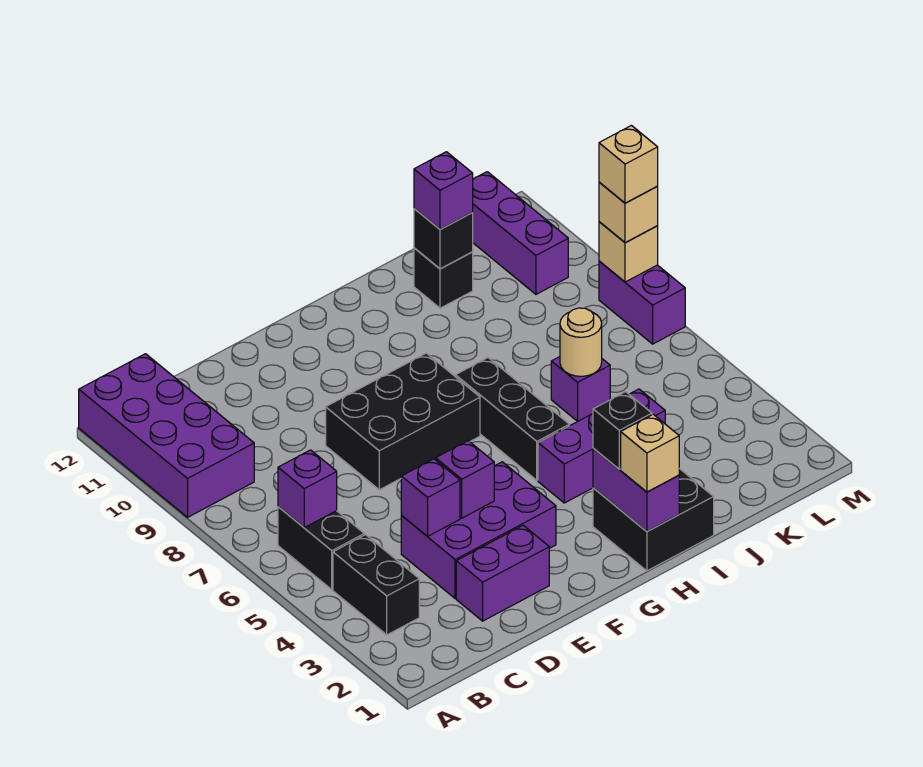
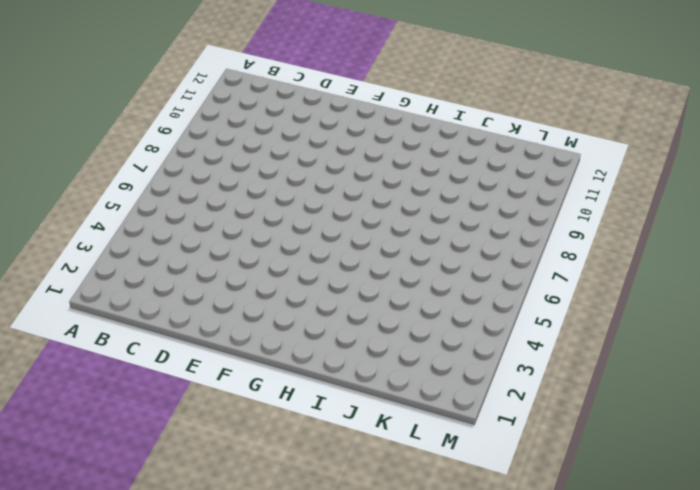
none -> purple brick A9:B12 level 1
none -> black brick B3:B4 level 1
none -> black brick B5:B6 level 1

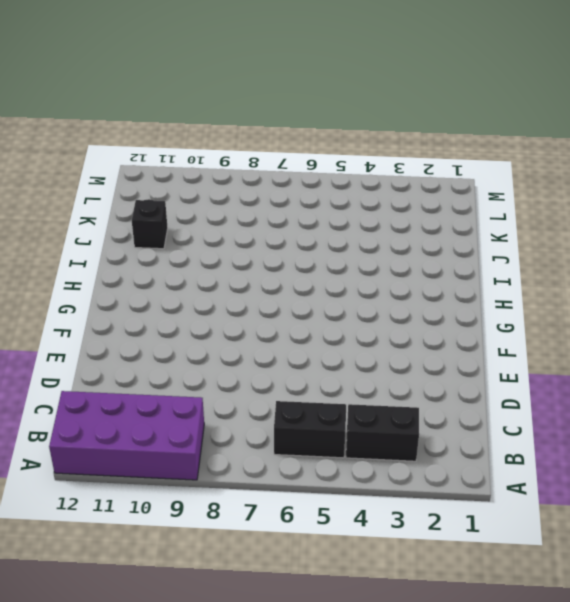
none -> purple brick D2:E2 level 1
none -> purple brick D3:F4 level 1
none -> black brick E7:G8 level 1

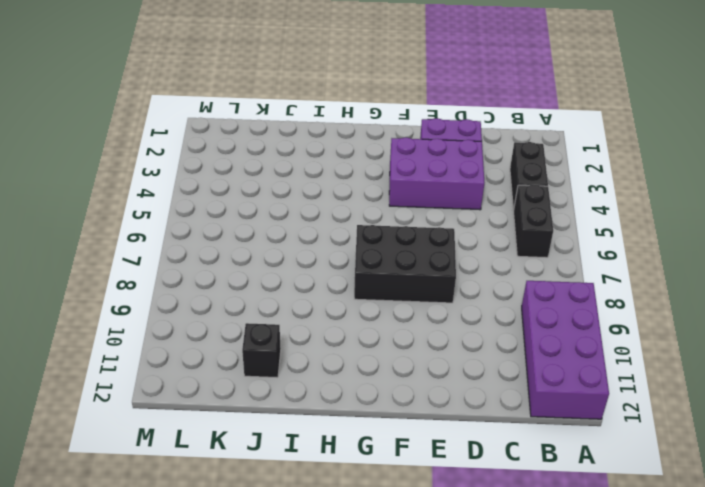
none -> black brick H1:I2 level 1
none -> purple brick H4:J4 level 1
none -> black brick H5:H7 level 1

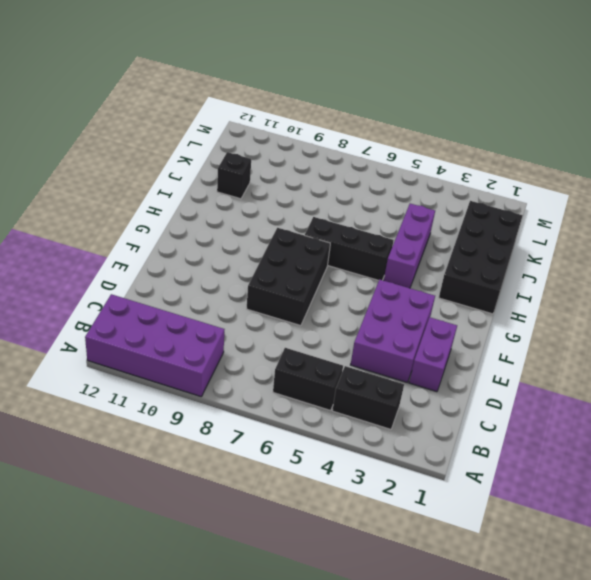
black brick H1:K2 level 1 -> black brick H1:I2 level 1
none -> purple brick J6 level 1
none -> purple brick L10:L12 level 1
none -> purple brick M7:M8 level 1

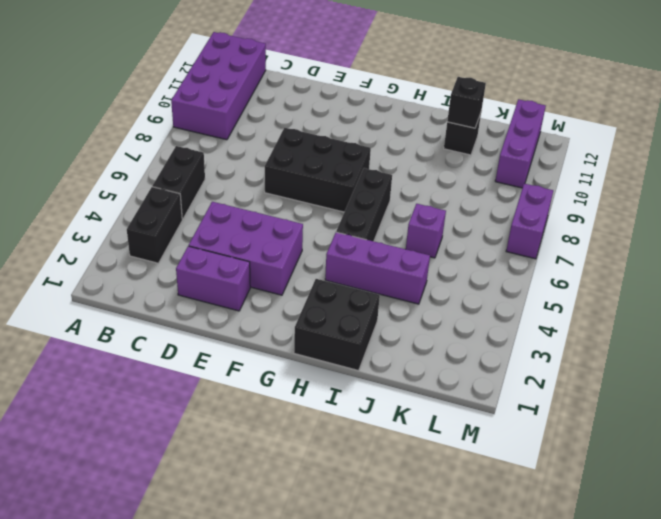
none -> purple brick B6 level 2
none -> purple brick D4 level 2
none -> purple brick E4 level 2

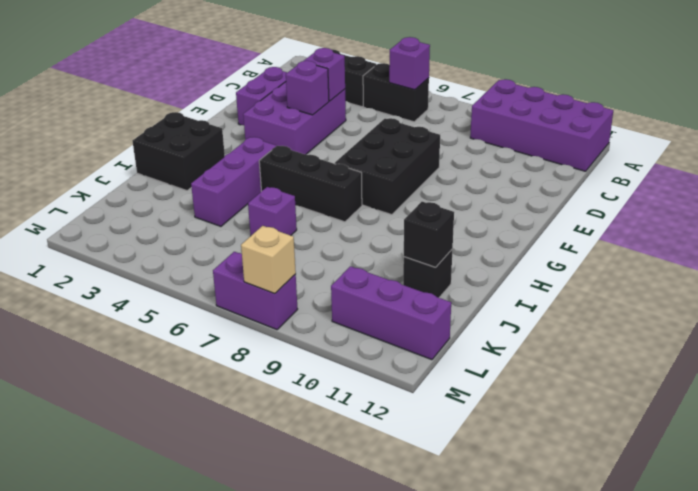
none -> purple brick H1:H2 level 2
none -> tan round brick J6 level 2
none -> tan brick H1 level 3

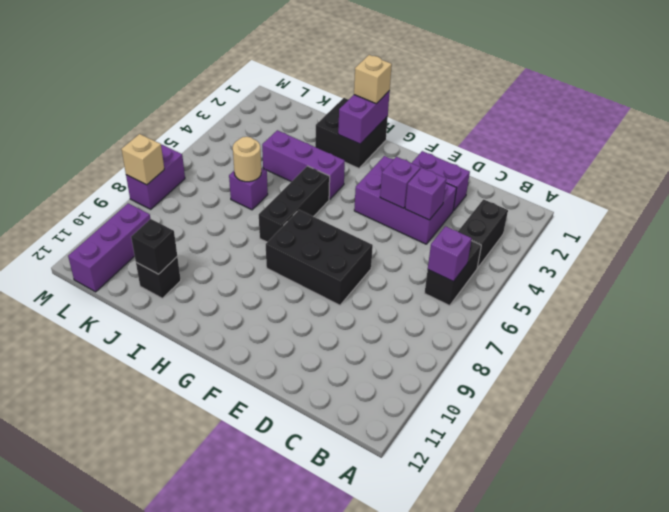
none -> purple brick A9:B12 level 1
none -> black brick H2 level 3
none -> purple brick J11 level 3

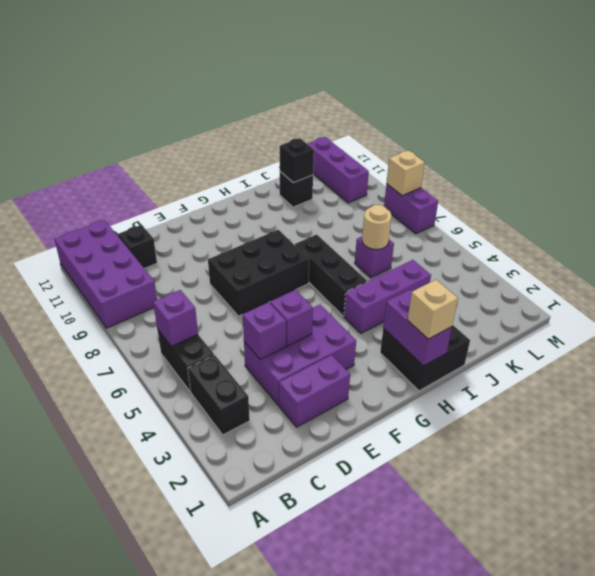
black brick C11 level 1 -> black brick H2 level 3
none -> purple brick J11 level 3
none -> tan brick M8 level 3
none -> tan brick M8 level 4

